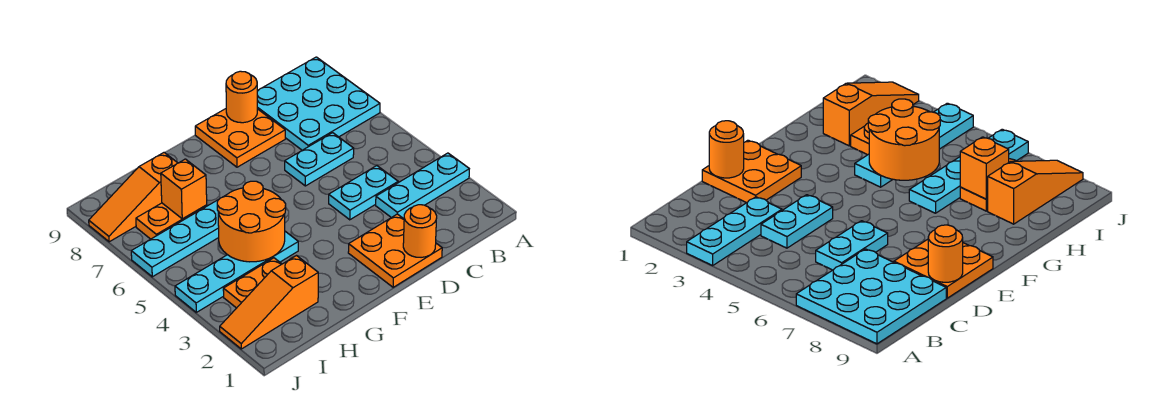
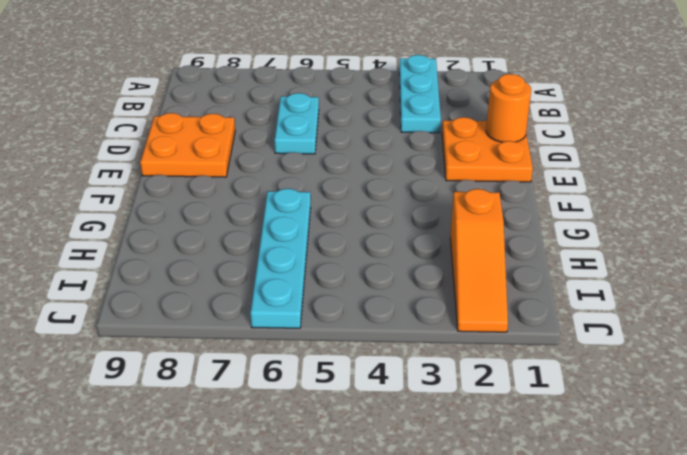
none -> cyan plate A7:C9 level 1
none -> cyan plate C4:D4 level 1
none -> cyan plate G4:J4 level 1

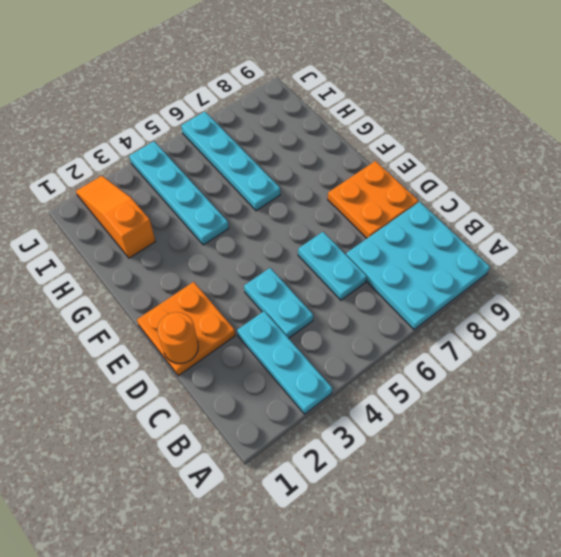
none -> orange plate H3:I3 level 1
none -> orange plate H7:I7 level 1
none -> orange slope H8:J8 level 1 top H

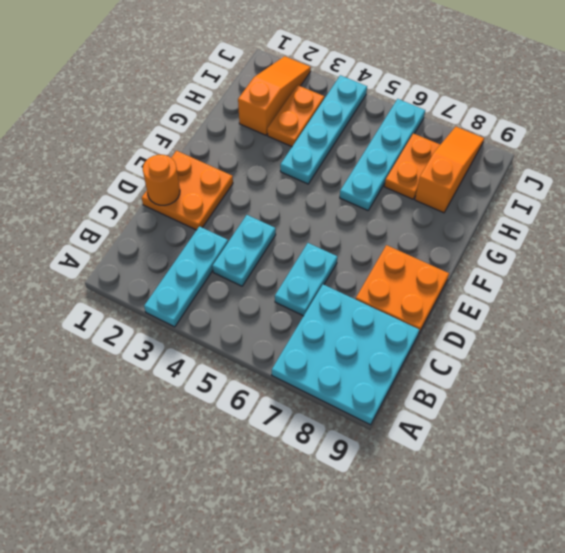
none -> orange round brick D9 level 2
none -> orange round brick G4:H5 level 2
none -> orange brick H7 level 2

